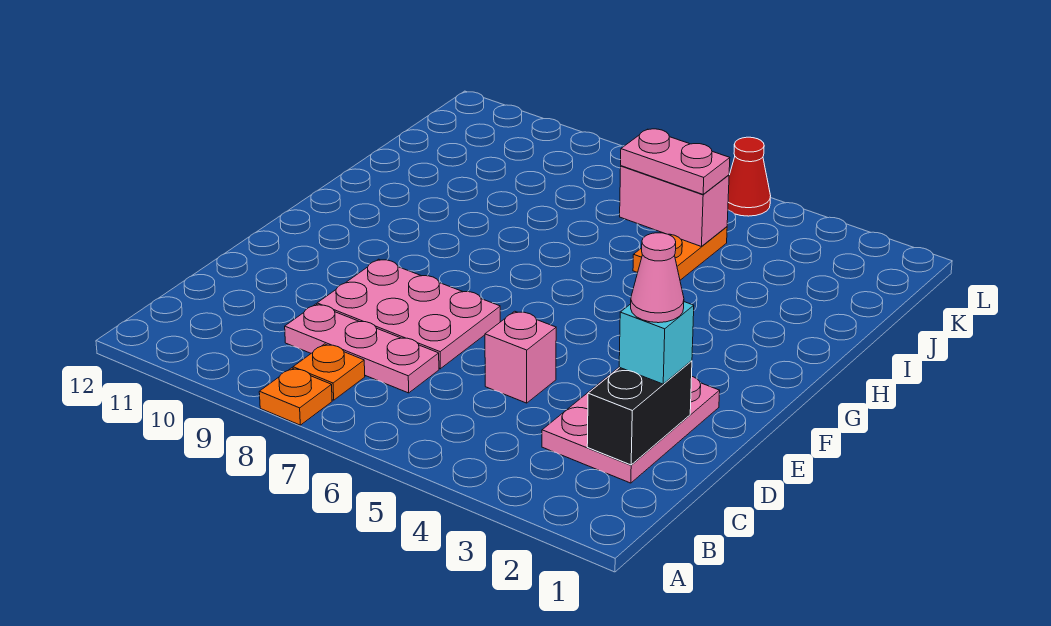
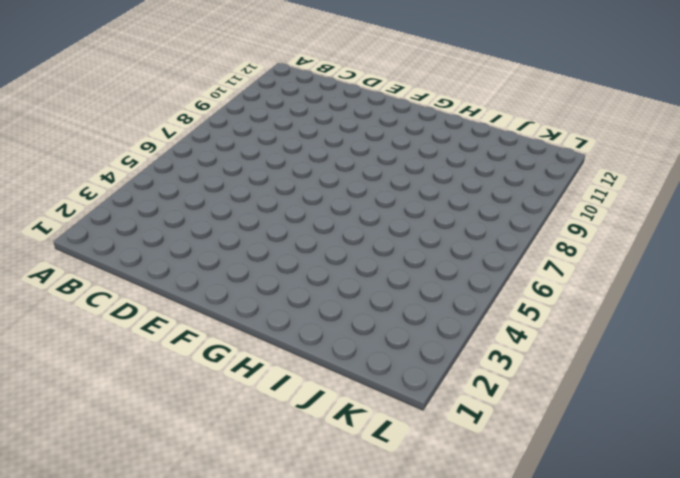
none -> orange plate A8 level 1
none -> orange plate B8 level 1
none -> pink plate C2:E3 level 1

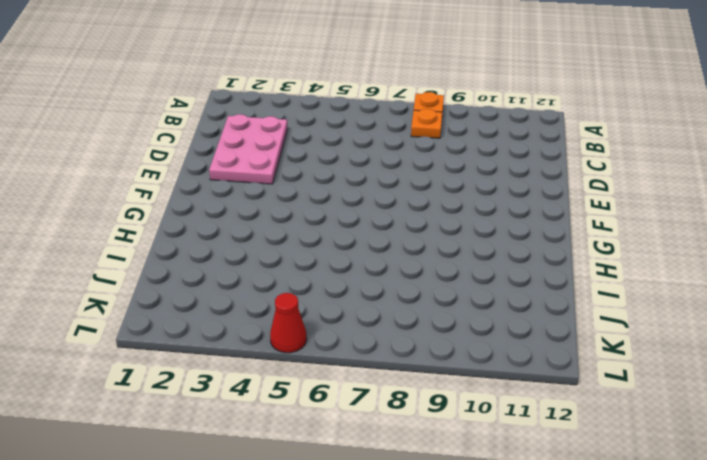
none -> pink plate C7:C9 level 1
none -> pink brick D5 level 1
none -> pink plate D7:E9 level 1

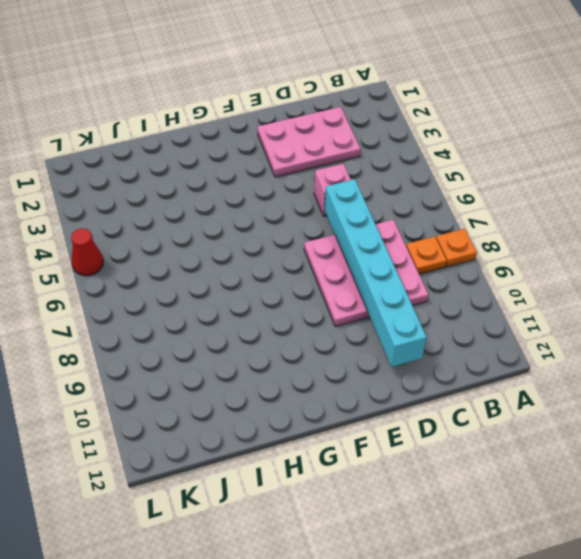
cyan brick D6:D11 level 2 -> none
none -> orange plate I5:J5 level 1
none -> black brick C2:D2 level 2
none -> pink brick J5:J6 level 2

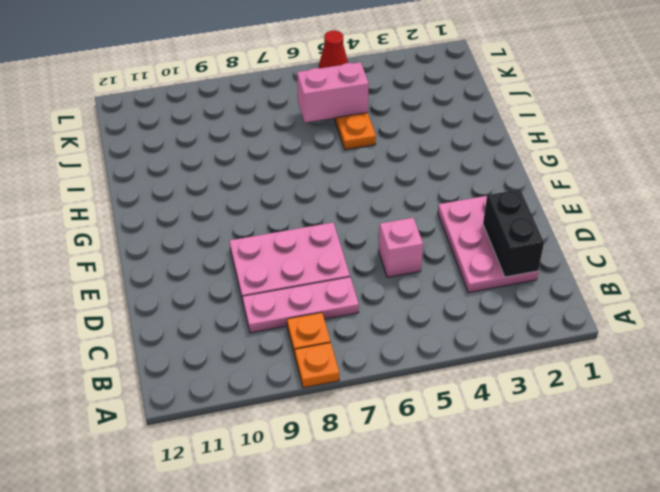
none -> cyan brick D2 level 3
none -> pink plate J5:J6 level 3
none -> pink cone D2 level 4

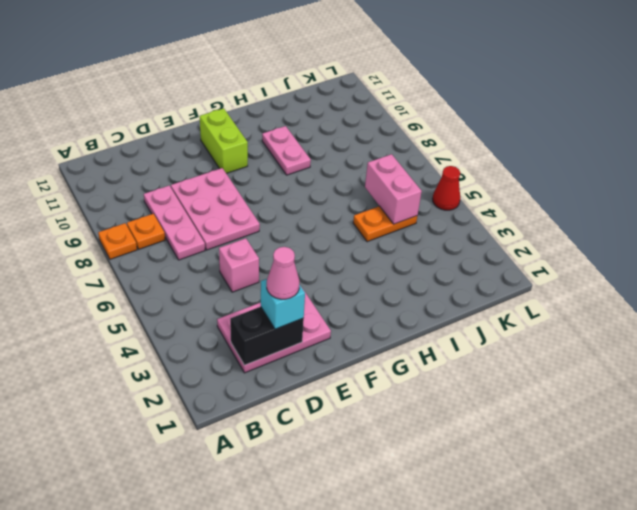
lime brick F10:F11 level 1 -> none
pink plate H9:H10 level 1 -> pink plate J5:J6 level 3

